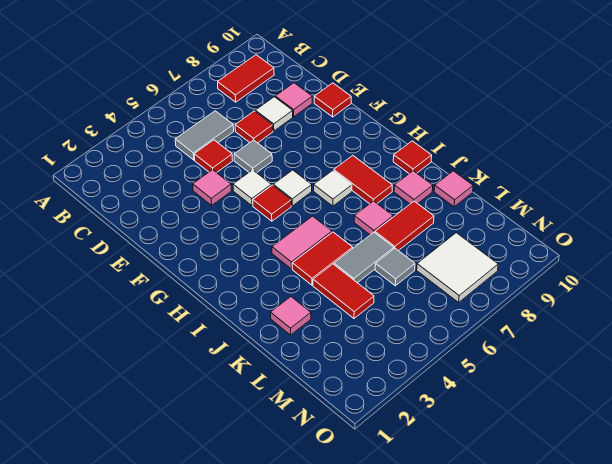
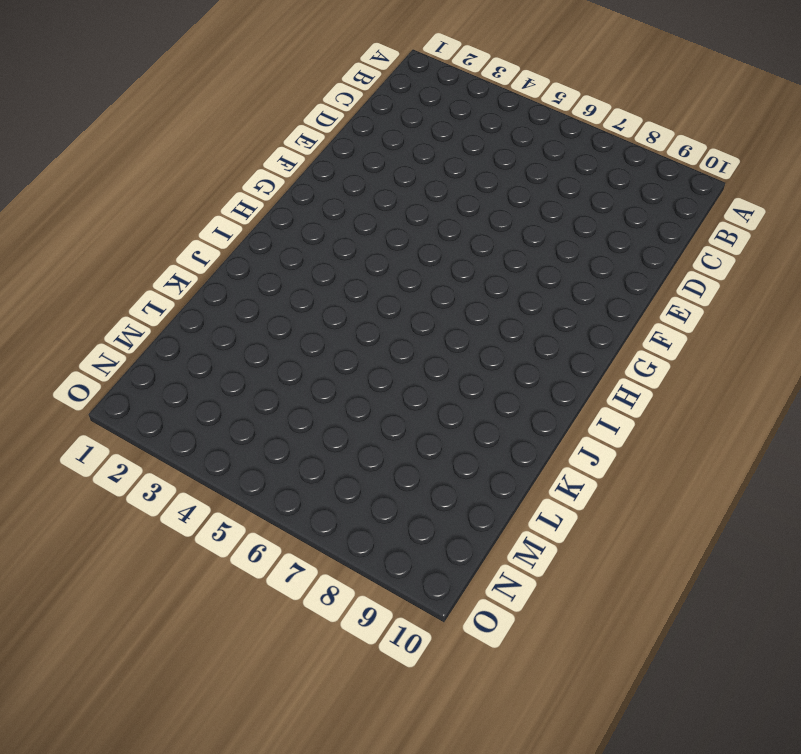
none -> red tile B8:B9 level 1
none -> grey tile C5:C6 level 1
none -> red tile D5 level 1

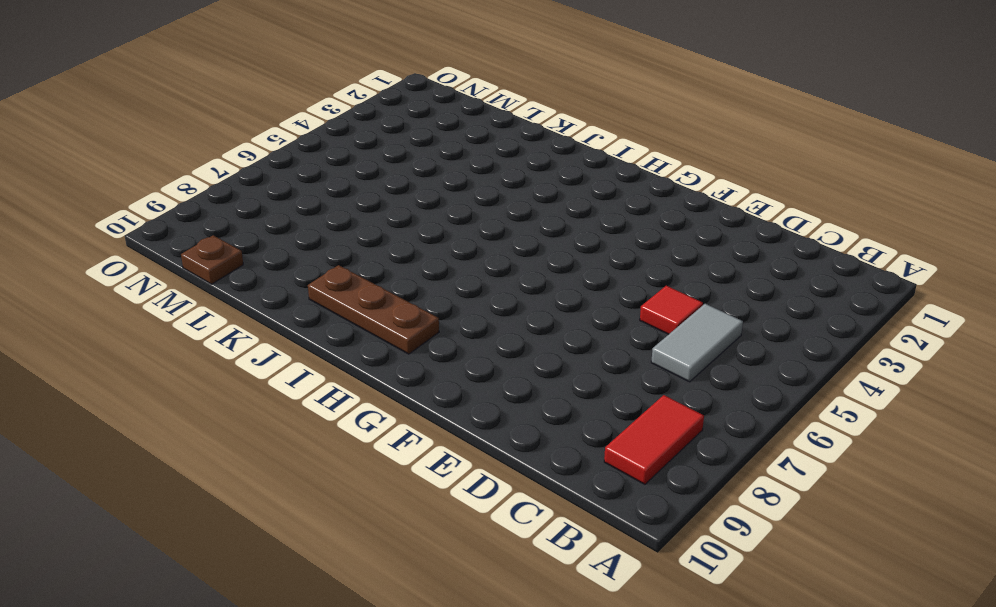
brown plate H9:J9 level 1 -> pink tile J9 level 1
brown plate M10 level 1 -> none
none -> red tile D7 level 1
none -> white tile D8 level 1
none -> pink tile D9 level 1

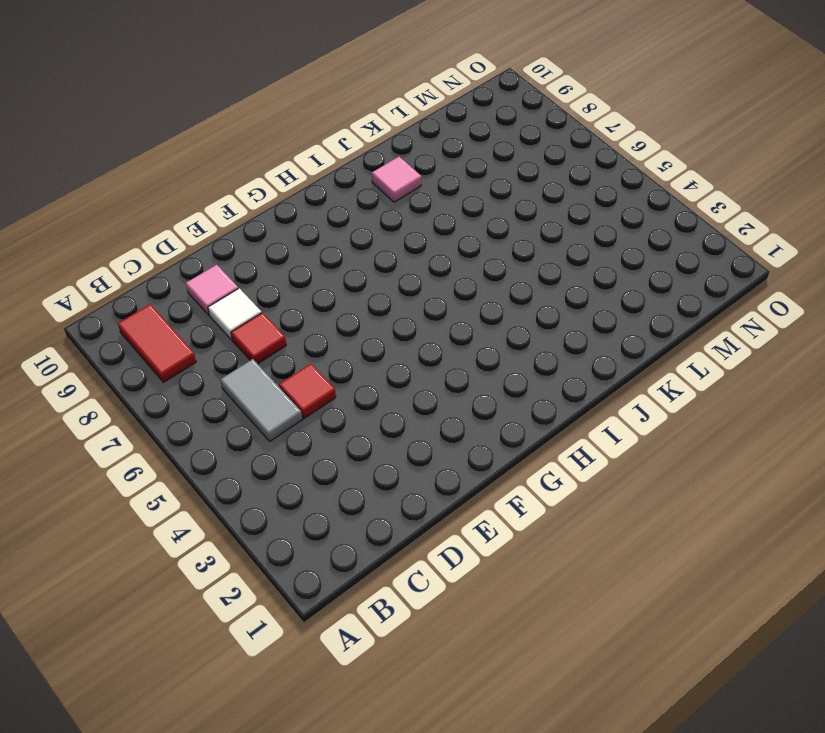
none -> pink tile E4 level 1
none -> grey tile E6 level 1
none -> red tile E10 level 1

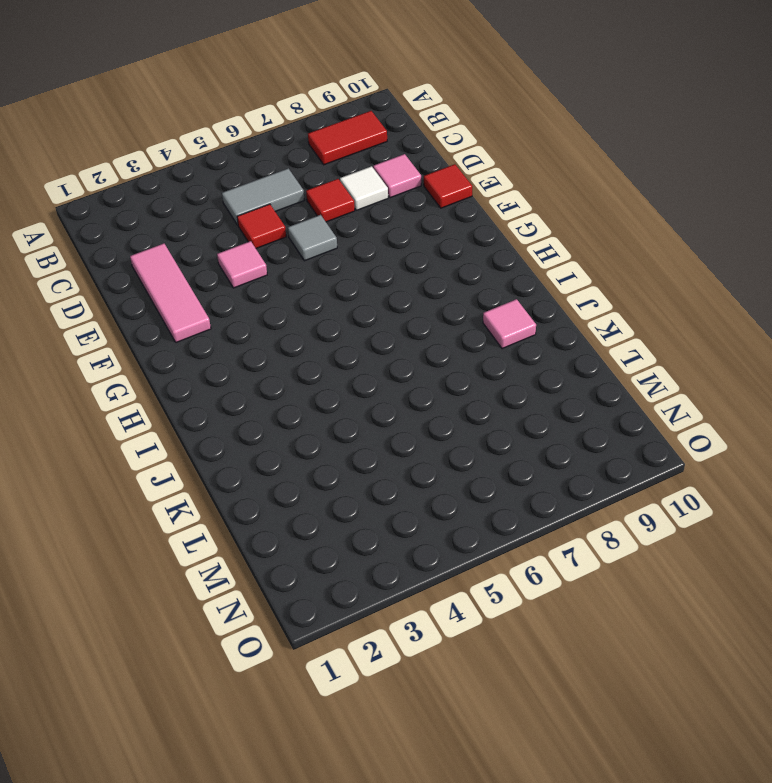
pink tile D2:F2 level 1 -> none
none -> white tile F5 level 1
none -> red tile G5 level 1
none -> white tile G6 level 1

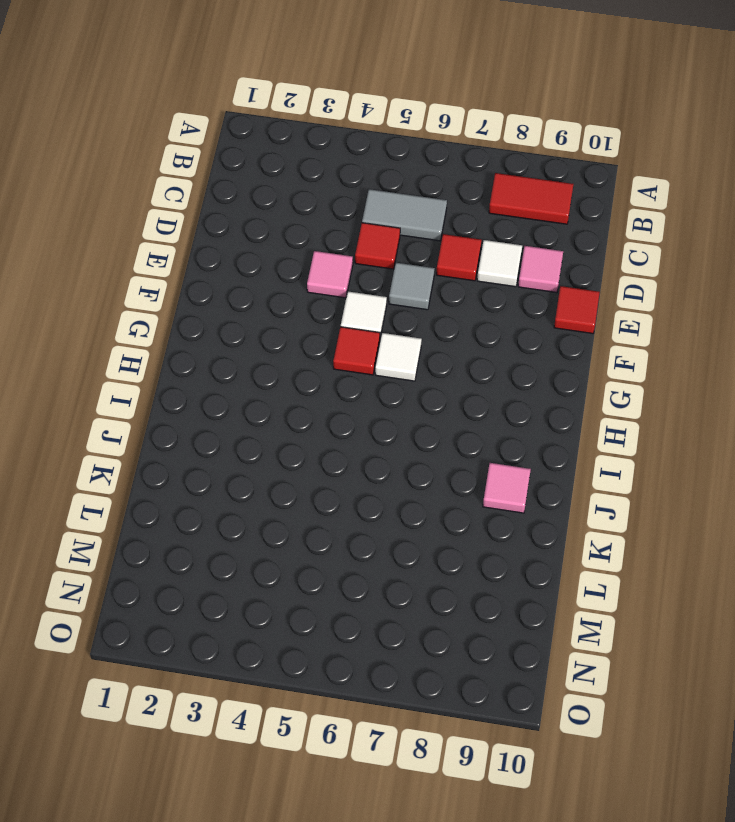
none -> white tile H7 level 1
none -> red tile H8:I8 level 1
none -> pink tile I4:I5 level 1

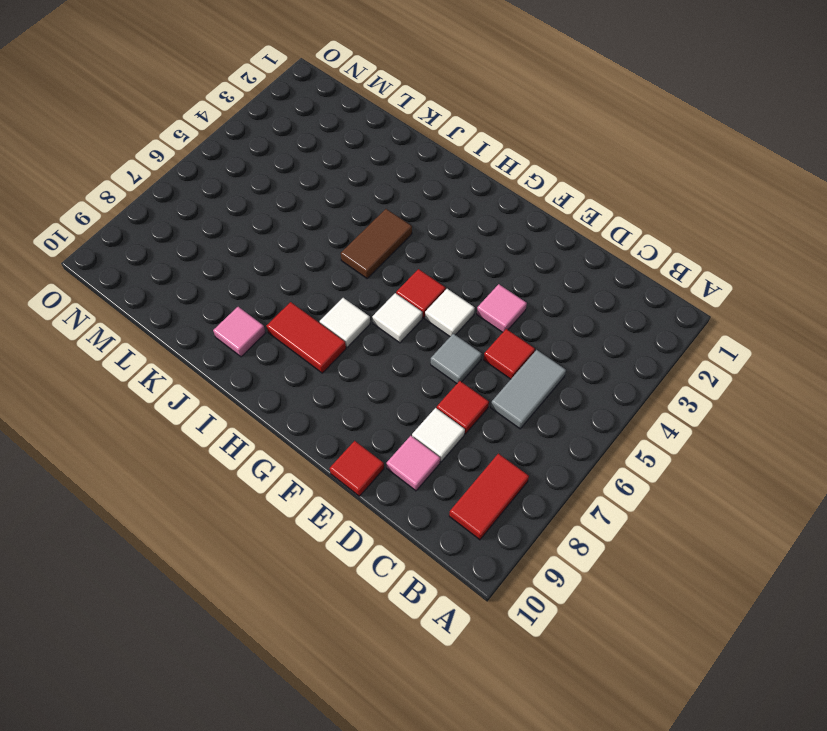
brown tile I4:I5 level 1 -> pink tile I4:I5 level 1
none -> red tile I10 level 1
none -> red tile J4:J5 level 1
none -> pink tile J7 level 1

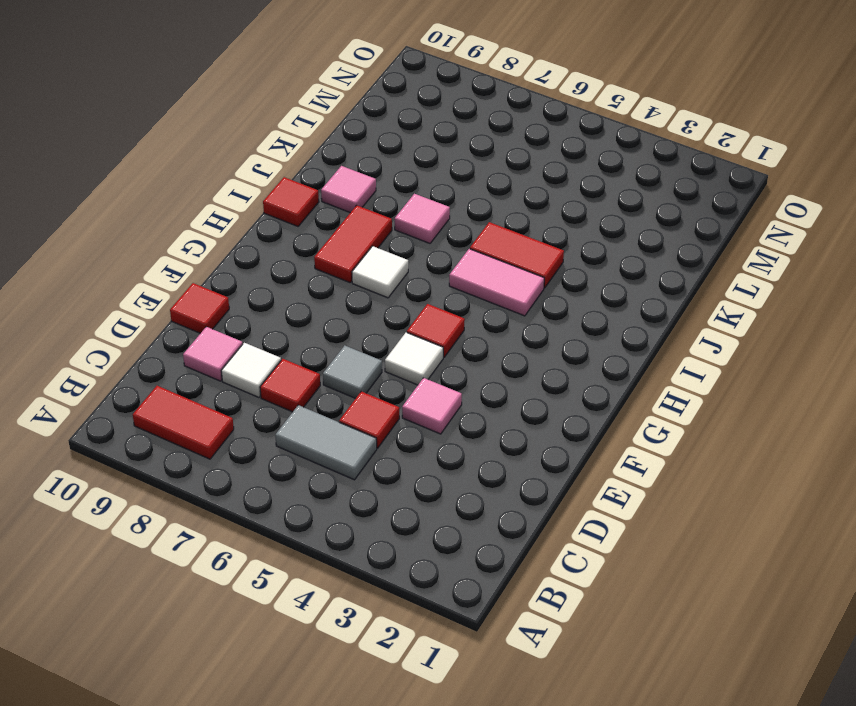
none -> white tile G6 level 1
none -> pink tile K2 level 1
none -> red tile K4:L4 level 1

